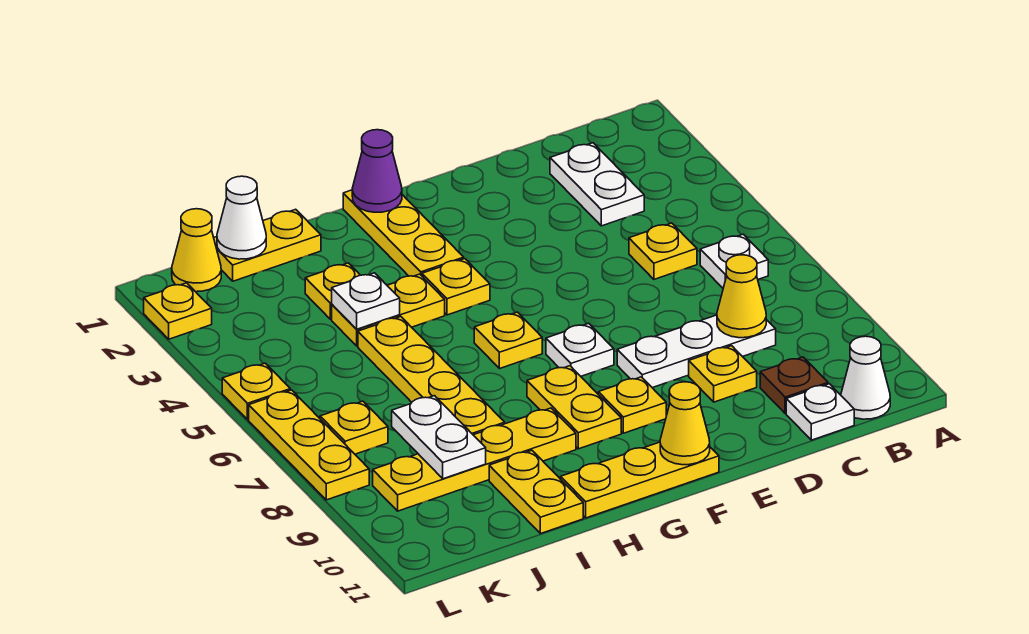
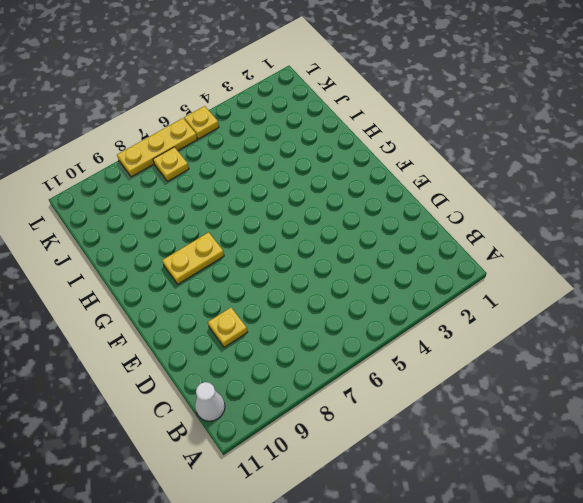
none -> white plate B6 level 1
none -> white plate C2:C3 level 1
none -> yellow plate C5 level 1
none -> white plate C8:E8 level 1

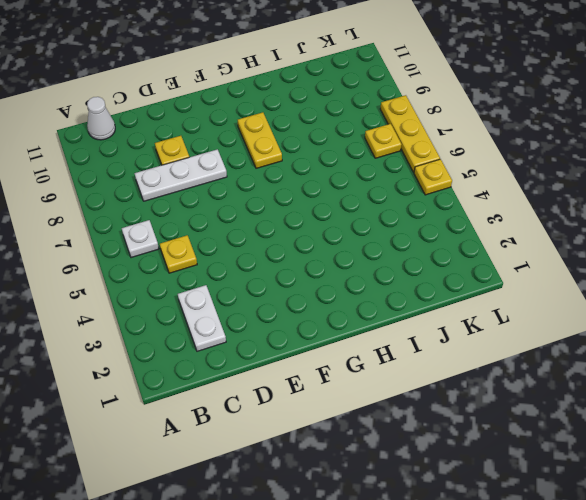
none -> brown plate C10 level 1
none -> white plate C11 level 1
none -> white plate F7 level 1
none -> yellow plate F9 level 1

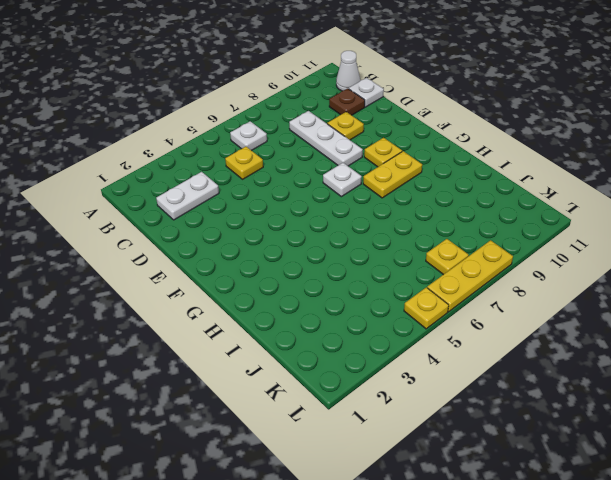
none -> yellow plate F11:H11 level 1
none -> yellow plate G1:G3 level 1
none -> yellow plate G4 level 1
none -> yellow plate G6 level 1

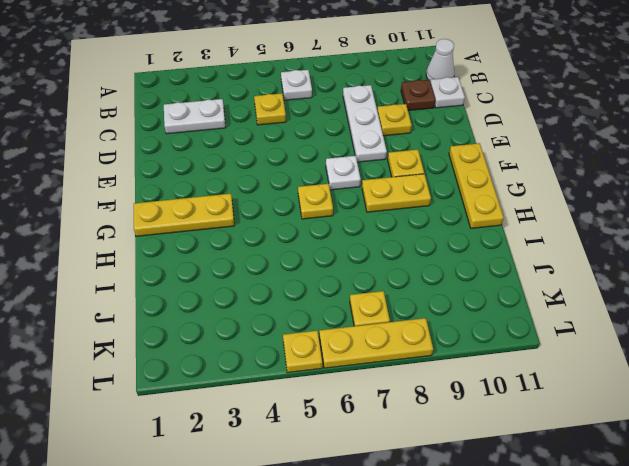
none -> yellow plate G4 level 1
none -> yellow plate H4:I4 level 1
none -> yellow plate H9:K9 level 1
none -> yellow plate I1:J1 level 1

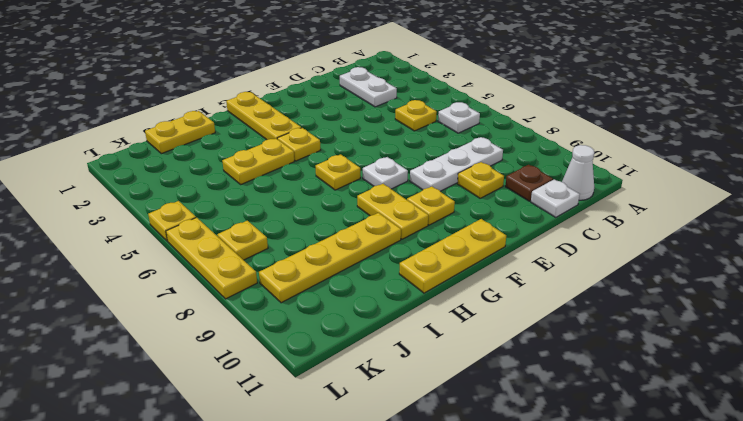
none -> yellow plate I3 level 1
none -> yellow plate I5:I8 level 1
none -> yellow plate I10:I11 level 1
none -> yellow cone K1 level 1

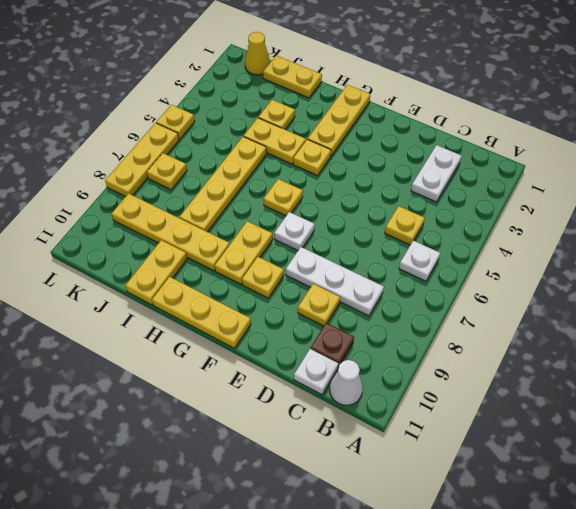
none -> yellow plate L2 level 1
none -> yellow cone C8 level 2
none -> yellow cone F11 level 2
none -> purple cone G1 level 2

